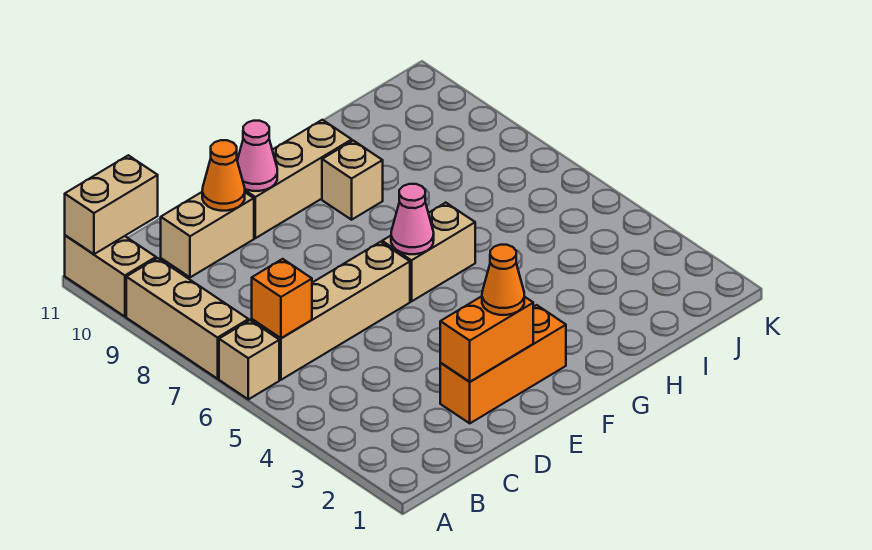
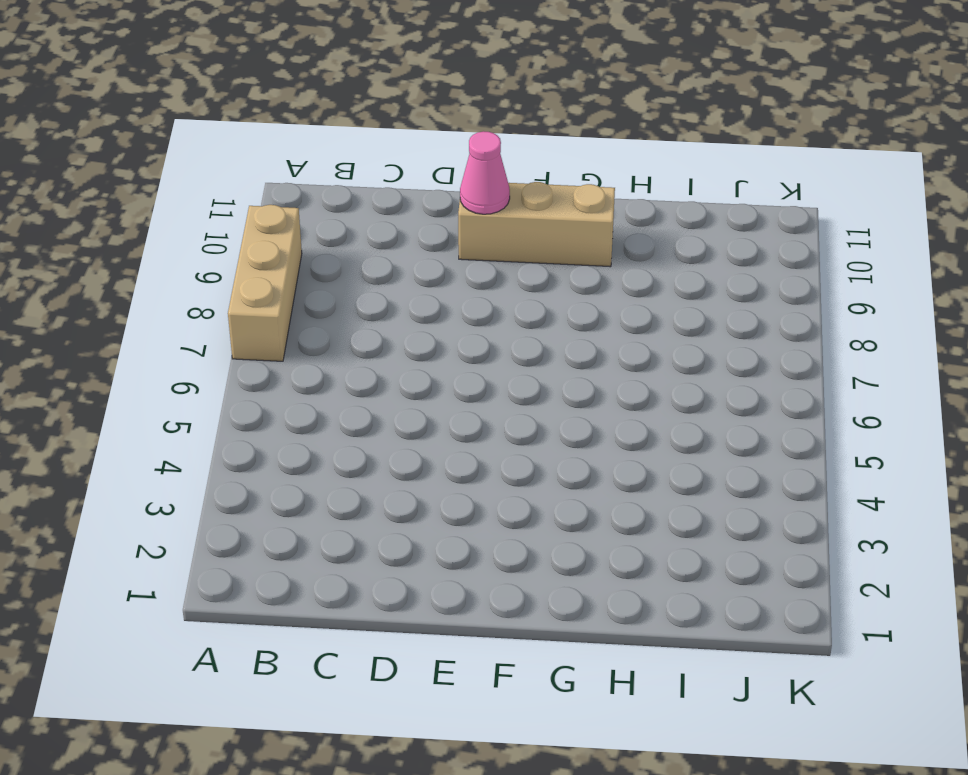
none -> tan brick A6 level 1
none -> tan brick A10:A11 level 1
none -> tan brick B6:E6 level 1

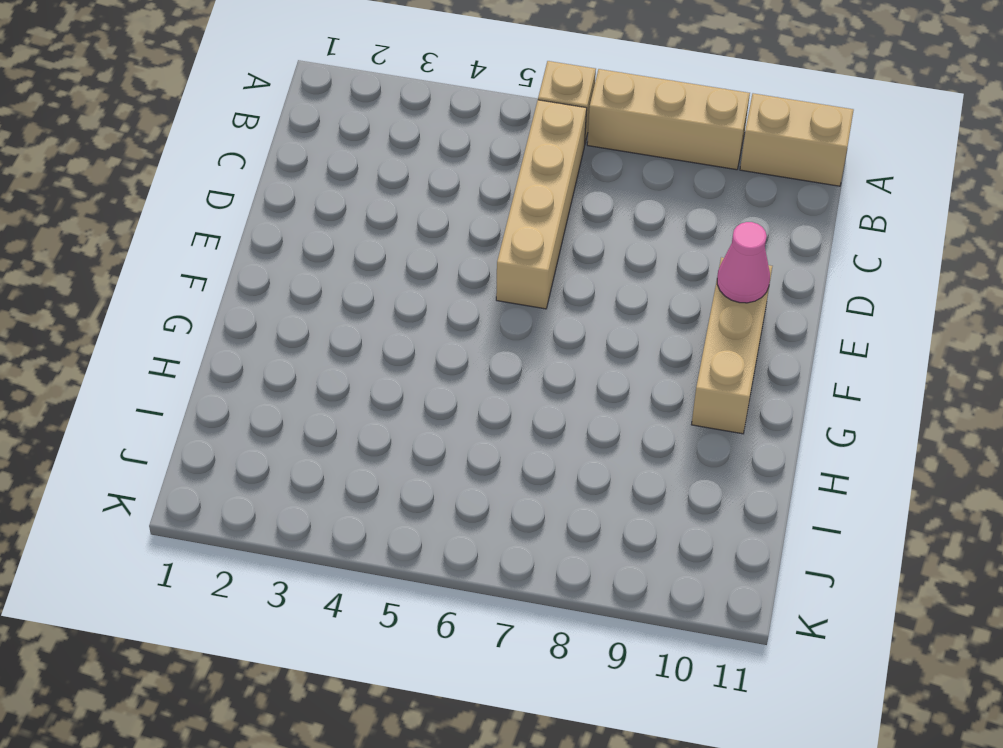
none -> tan brick C10:D10 level 1
none -> orange brick D2:F2 level 1
none -> tan brick F6:G6 level 1

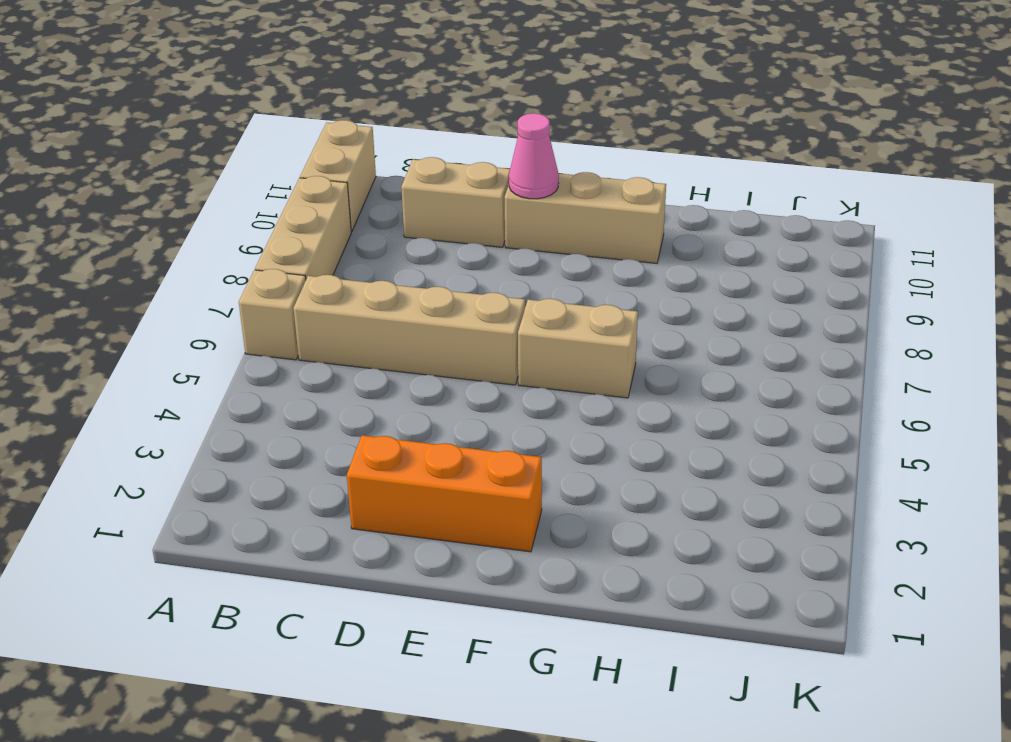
none -> tan brick G9 level 1
none -> tan brick A11:B11 level 2
none -> orange brick B6 level 2

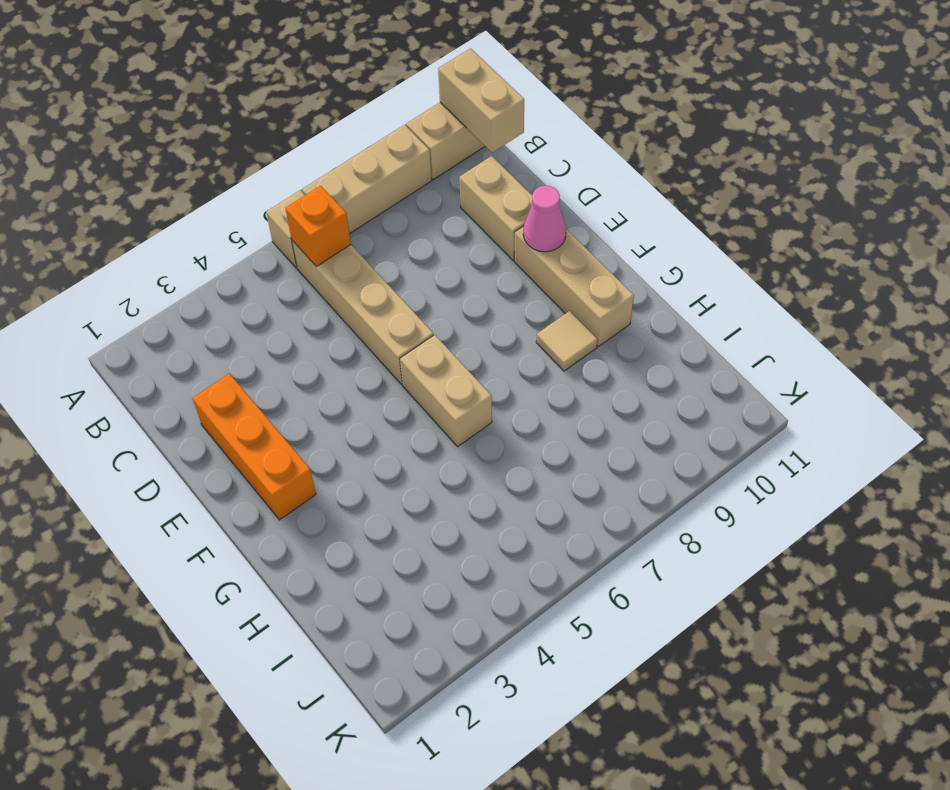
tan tile G9 level 1 -> tan brick G9 level 1
none -> orange brick D2:E2 level 2
none -> orange cone D10 level 2
none -> pink cone F6 level 2

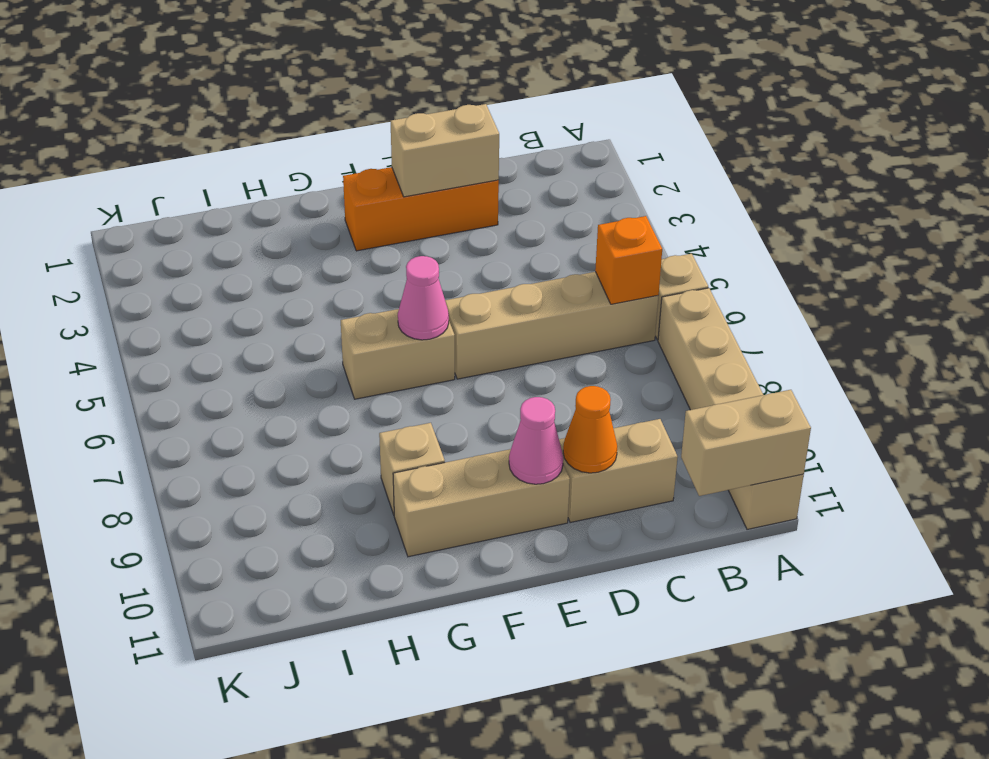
tan brick D2:E2 level 2 -> orange brick D2:E2 level 2
none -> orange cone E2 level 3

